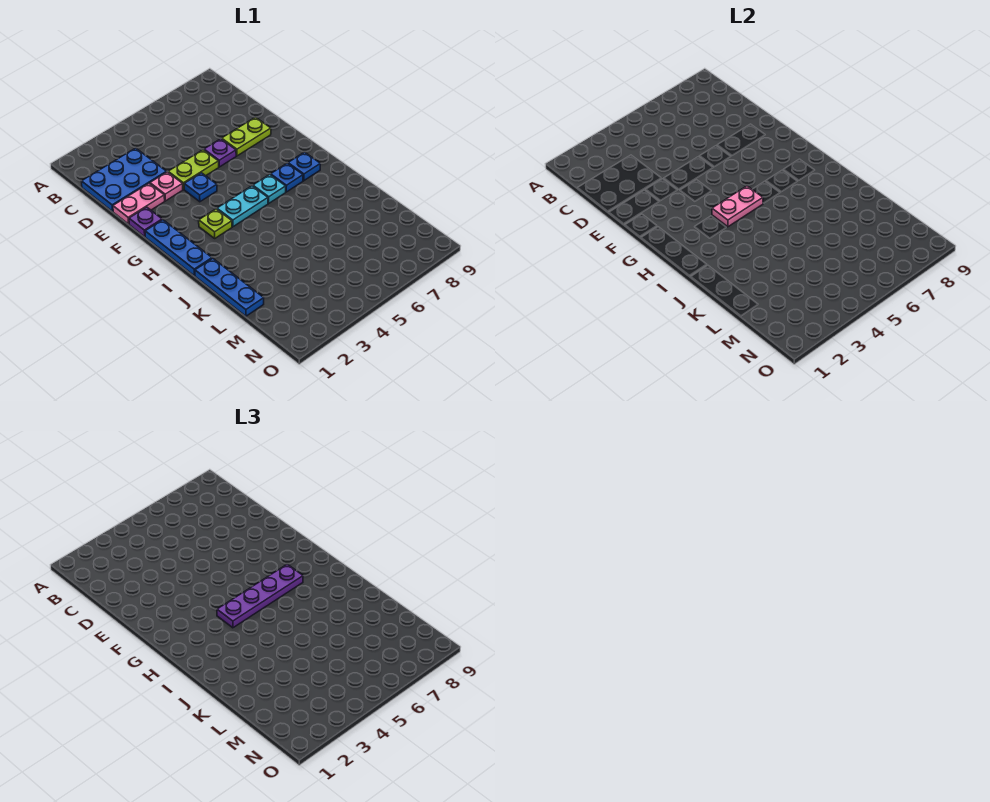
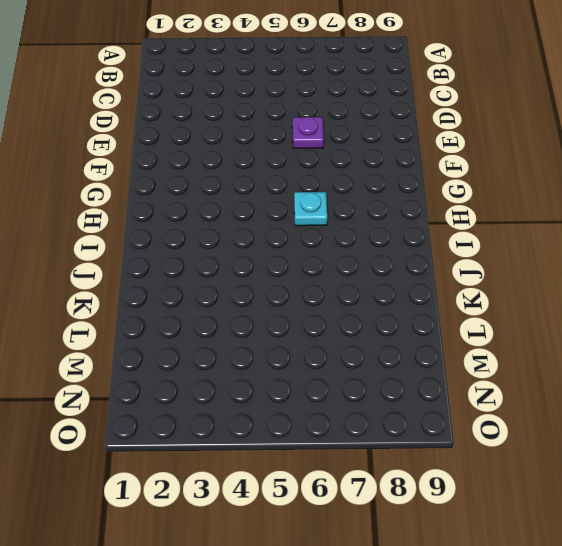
none -> blue plate C1:D3 level 1
none -> pink plate E1:E2 level 1
none -> pink plate E3 level 1

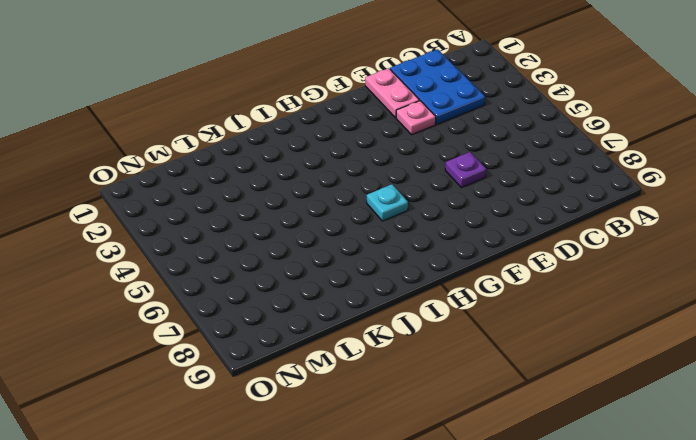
none -> lime plate E4:E5 level 1
none -> lime plate E7:E8 level 1
none -> purple plate F1 level 1

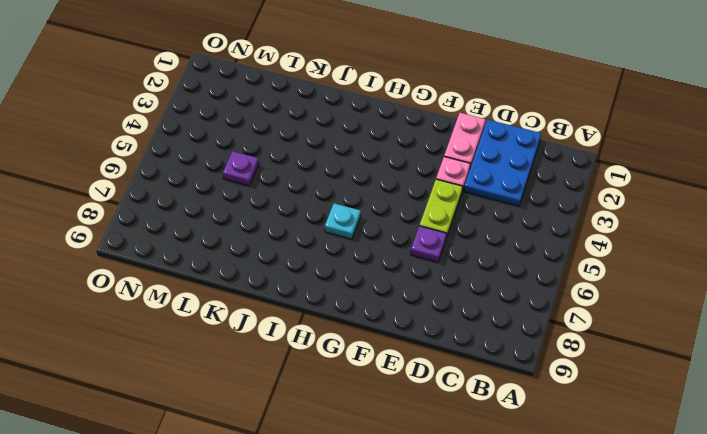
purple plate L5 level 1 -> purple plate F1 level 1
none -> lime plate E7:E8 level 1
none -> blue plate F4 level 1
none -> blue plate G1:I1 level 1

